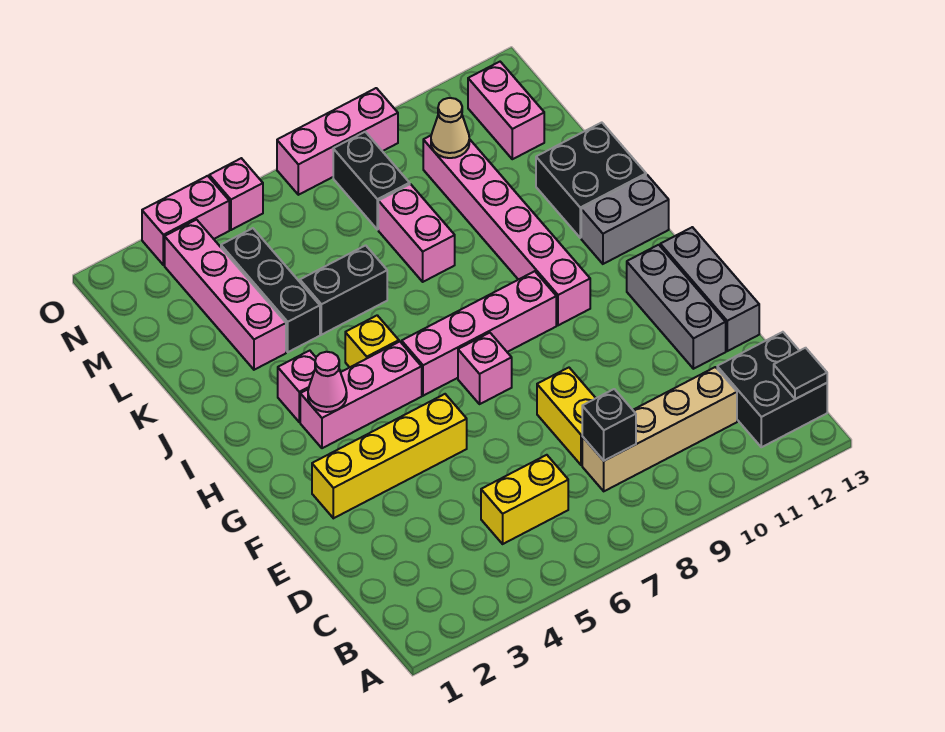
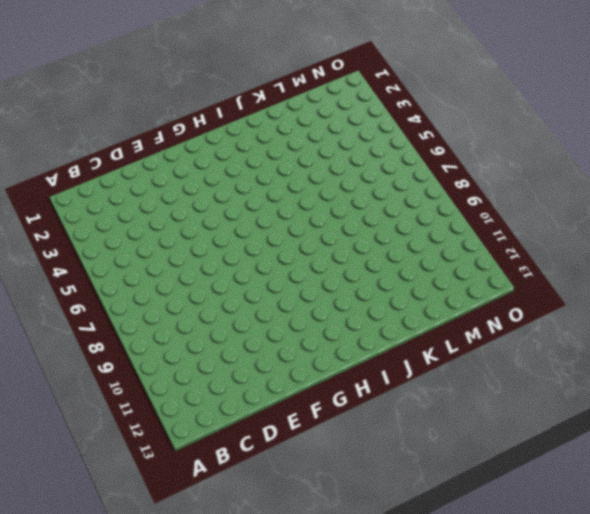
none -> black brick B12:C13 level 1
none -> yellow brick C5:C6 level 1
none -> tan brick C8:C11 level 1

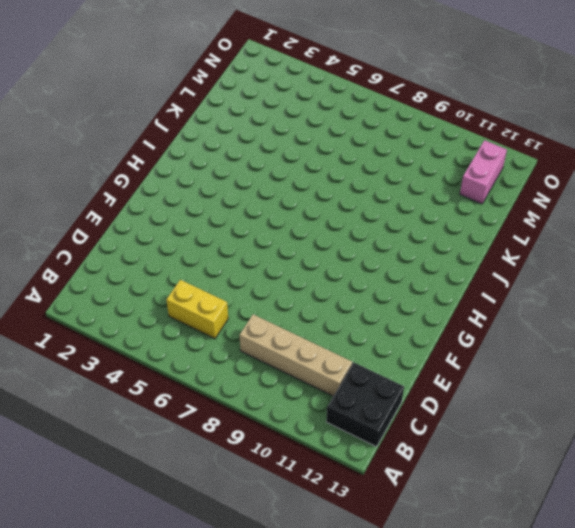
none -> yellow brick D8:E8 level 1
none -> grey brick E12:G12 level 1
none -> grey brick E13:G13 level 1

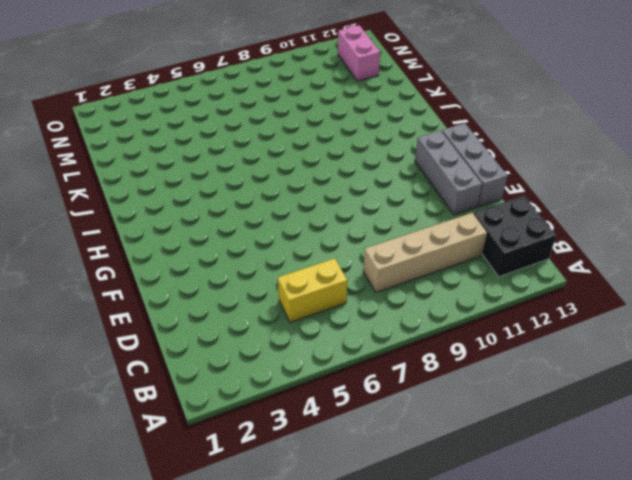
none -> yellow brick D8:E8 level 1
none -> yellow brick F2:F5 level 1
none -> pink brick G7 level 1

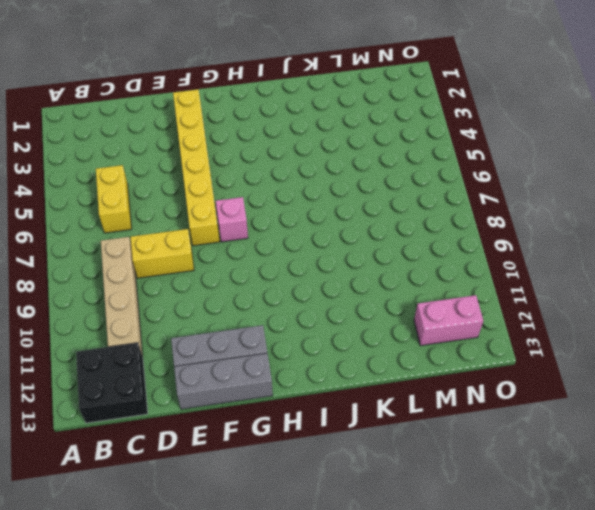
yellow brick F2:F7 level 1 -> yellow brick F2:F5 level 1
none -> pink brick H3:H5 level 1
none -> pink brick H6:H9 level 1
none -> pink brick H10:M10 level 1

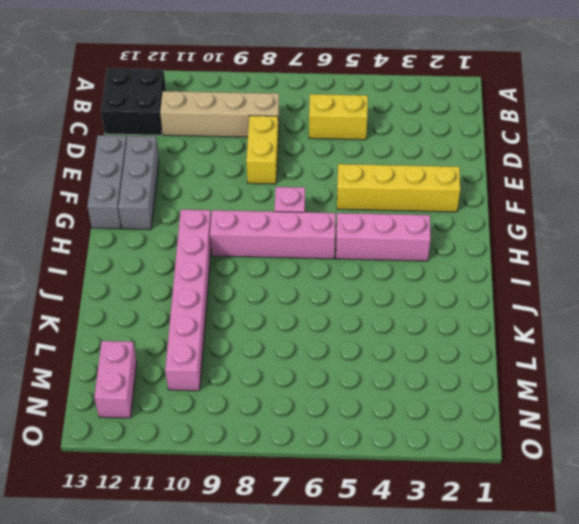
none -> pink brick I3 level 1
none -> yellow brick I5 level 1
none -> grey brick I12:I13 level 1

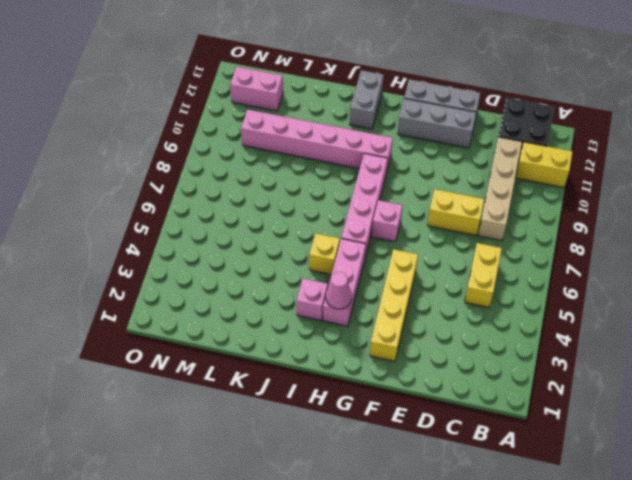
yellow brick A11:B11 level 1 -> none
none -> black brick J12:K13 level 1
none -> pink brick K3:N3 level 1
none -> black brick K4:M4 level 1

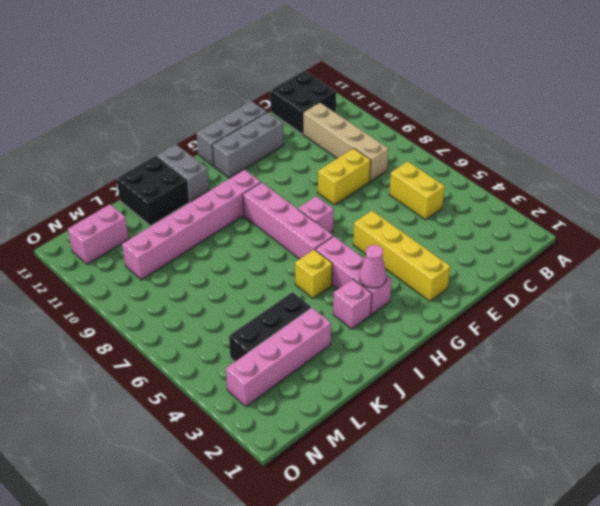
none -> black brick K5:K6 level 1
none -> pink brick K8:L8 level 1
none -> black brick M8:N8 level 1

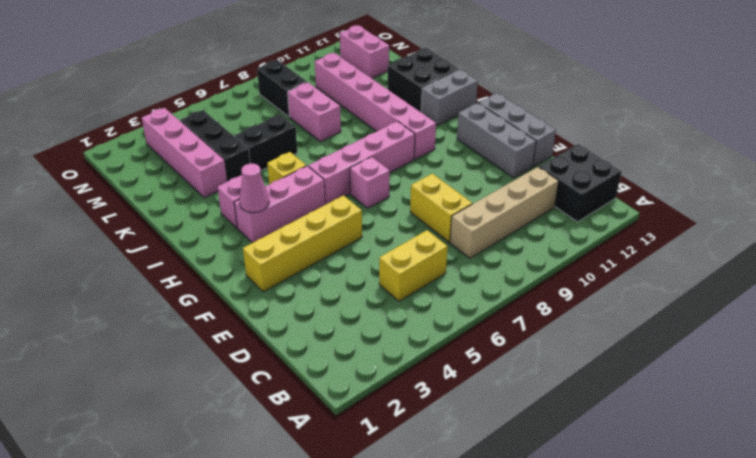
none -> pink brick O3:O4 level 1
none -> pink brick O5 level 1
none -> pink brick O7:O9 level 1

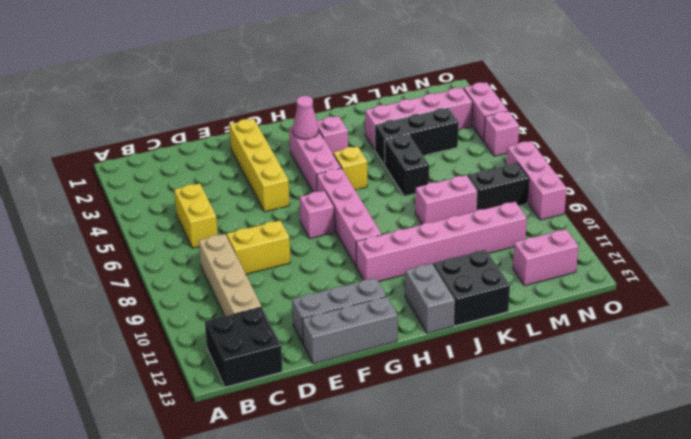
none -> black tile B13 level 2
none -> black brick C8 level 2
none -> tan cone M10 level 2

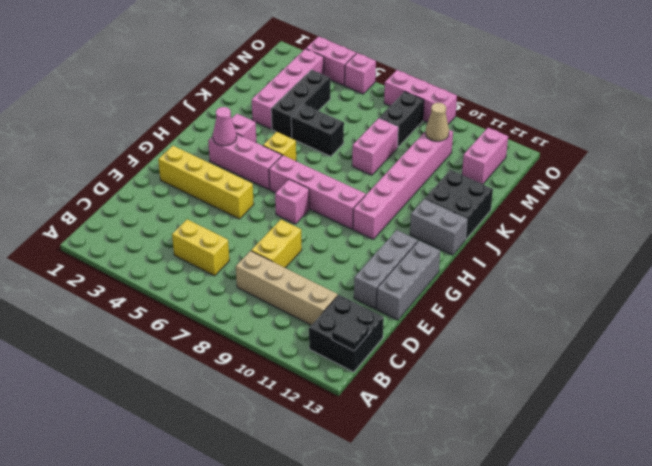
none -> black brick C8 level 2

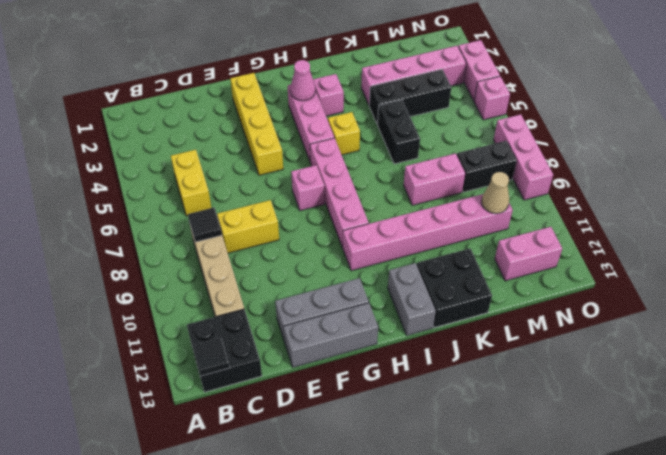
black tile C8 level 2 -> black brick C8 level 2

